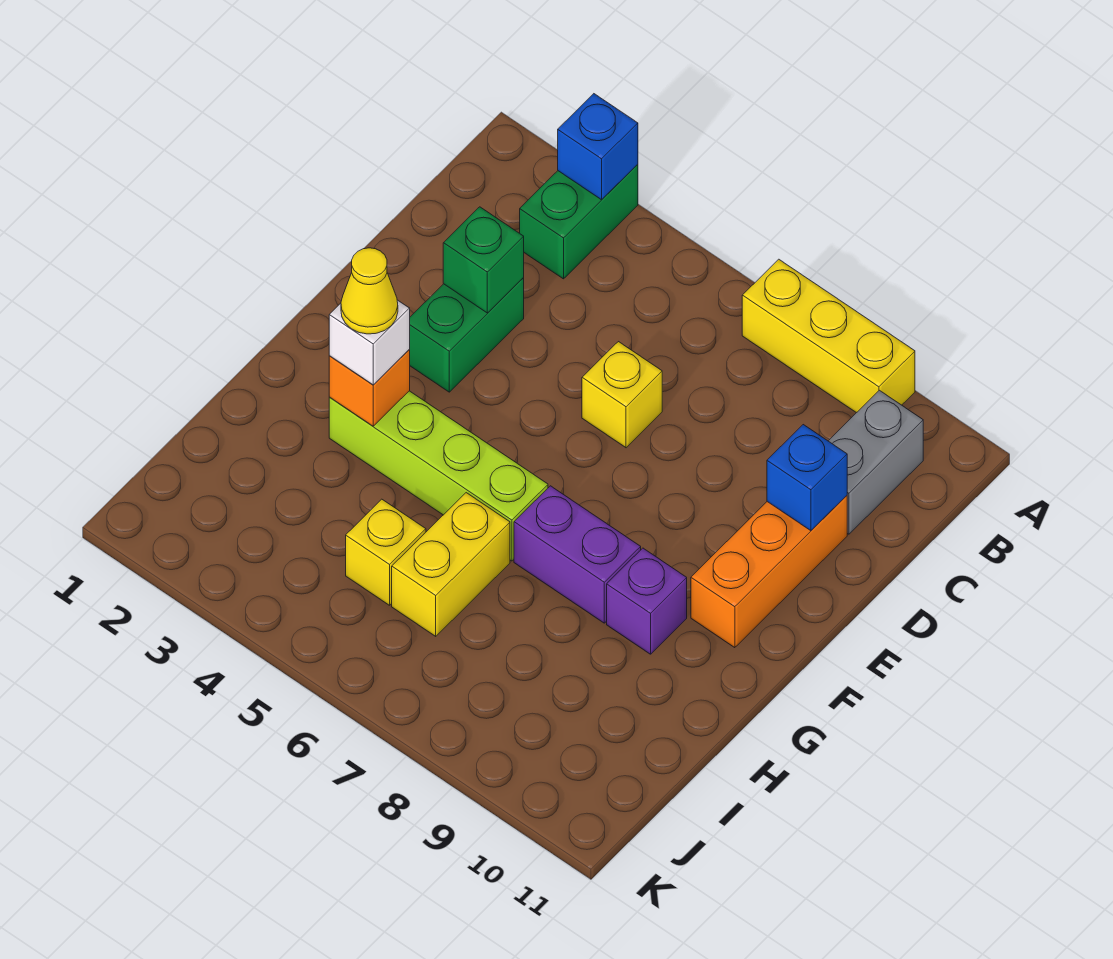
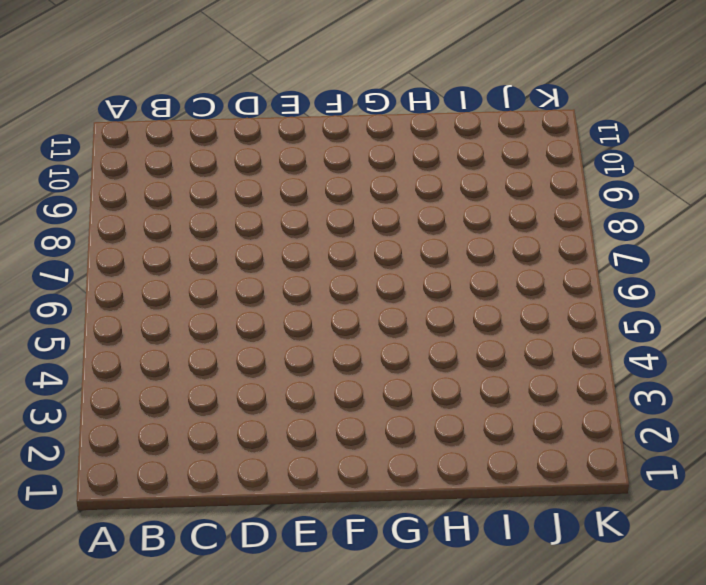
none -> green brick A3:B3 level 1
none -> yellow brick A7:A9 level 1
none -> grey brick B10:C10 level 1

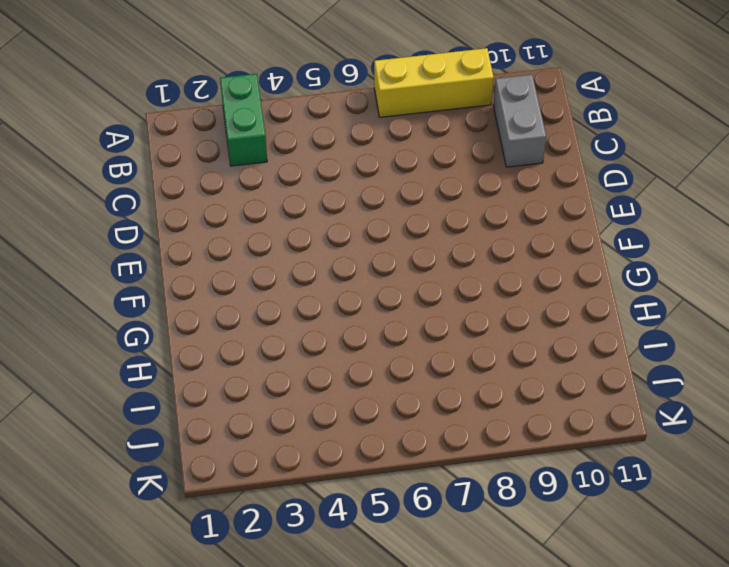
none -> green brick D3:E3 level 1
none -> yellow brick D6 level 1
none -> orange brick D10:F10 level 1

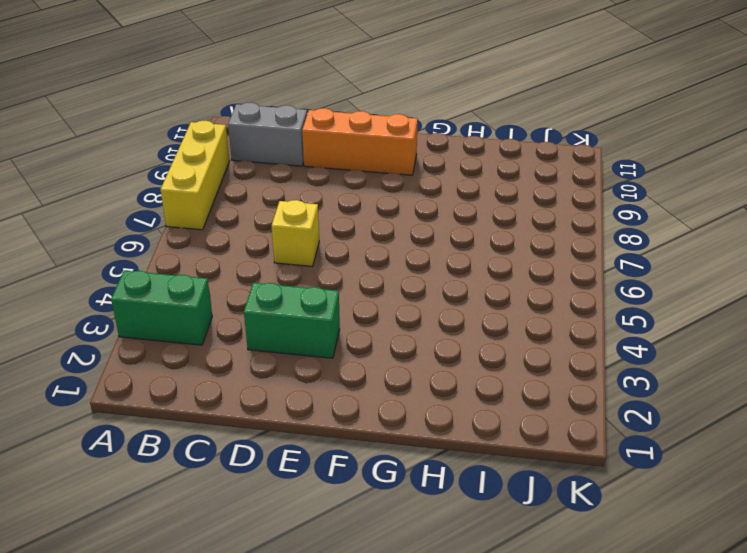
none -> lime brick G3:G6 level 1
none -> purple brick G7:G8 level 1
none -> purple brick G9 level 1

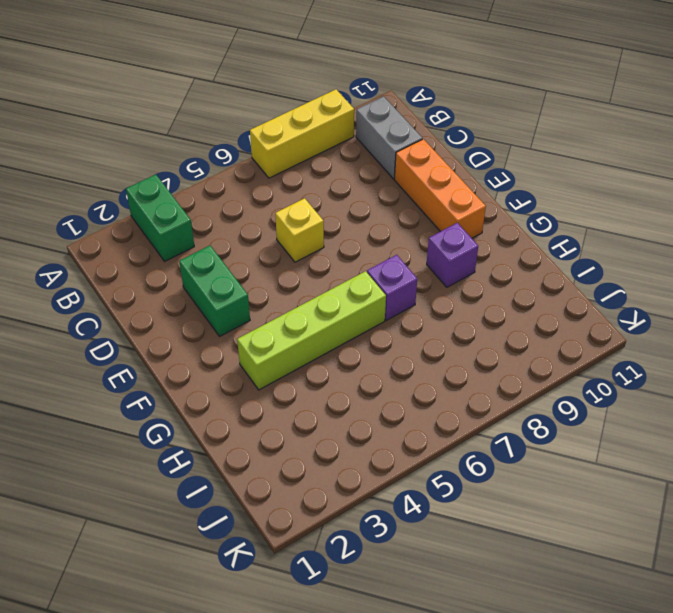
purple brick G7 level 1 -> purple brick G7:G8 level 1
none -> yellow brick H6:I6 level 1
none -> yellow brick I5 level 1
none -> blue brick A3 level 2

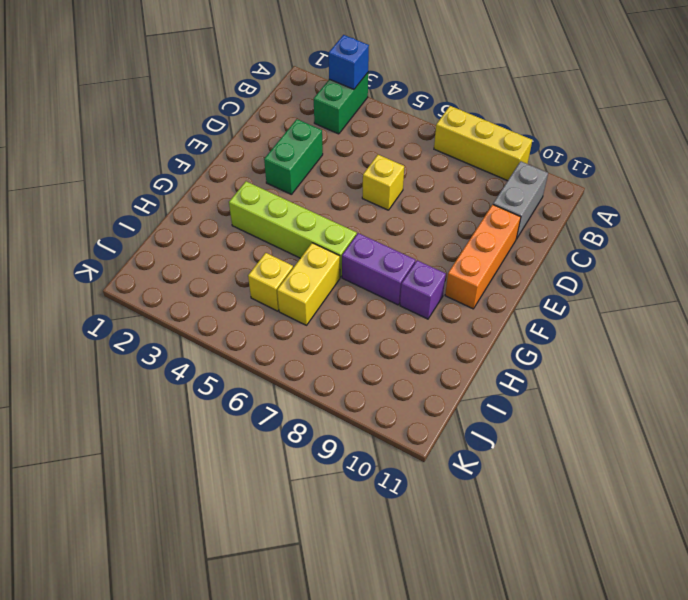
none -> green brick D3 level 2
none -> blue brick D10 level 2
none -> orange brick G3 level 2

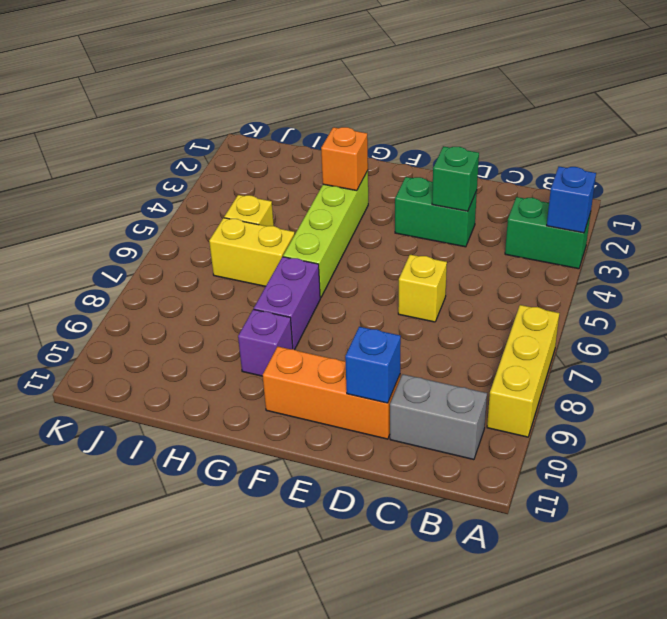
none -> white brick G3 level 3
none -> yellow cone G3 level 4

